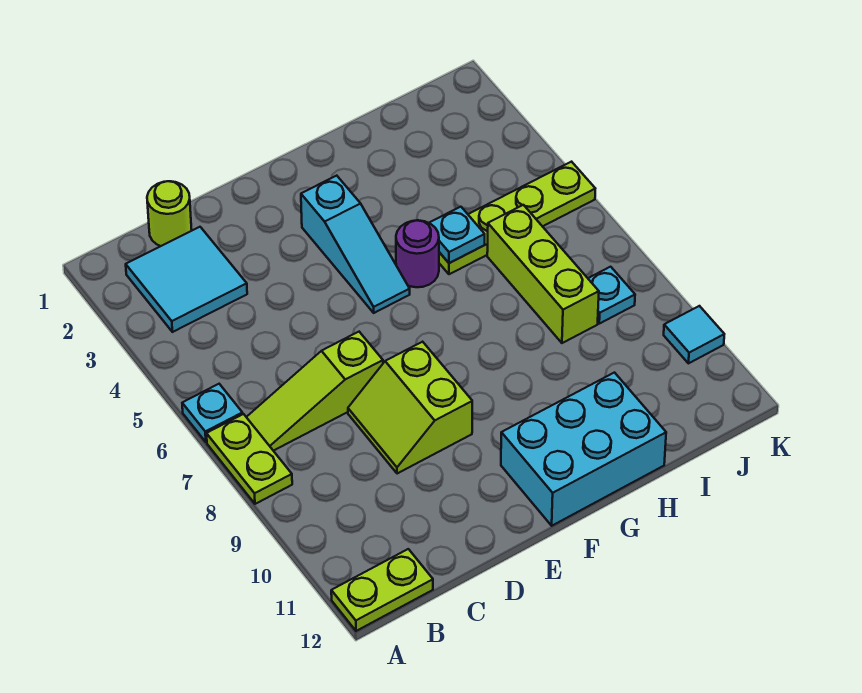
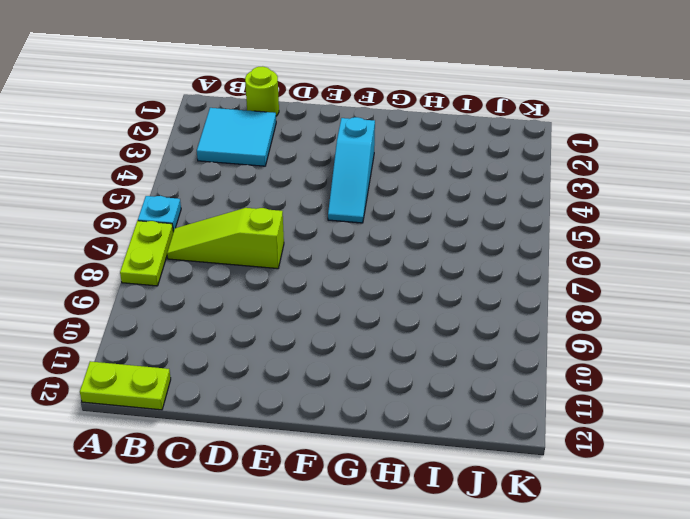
none -> lime slope D8:E9 level 1 top E
none -> cyan brick F11:H12 level 1
none -> purple round brick G5 level 1

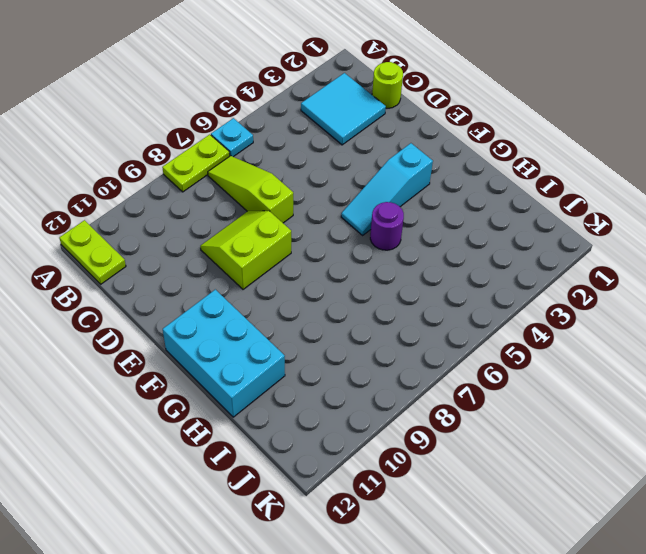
none -> lime plate H5:K5 level 1
none -> lime brick I6:I8 level 1
none -> cyan plate J8 level 1

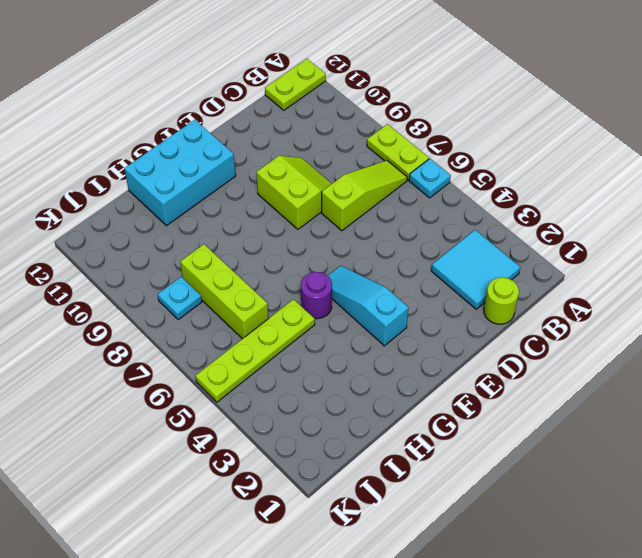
none -> cyan tile K10 level 1
none -> cyan plate H5 level 2

